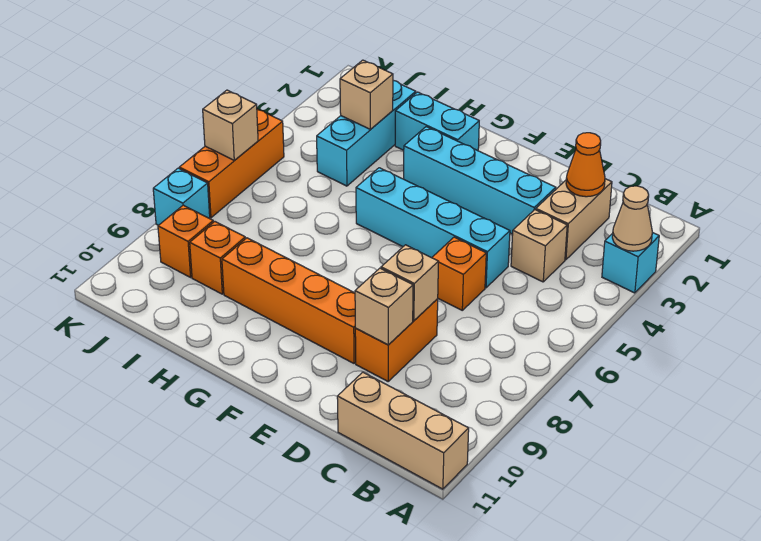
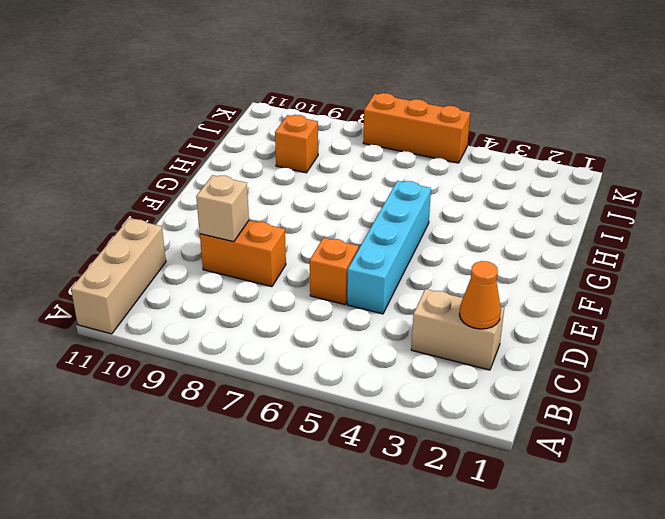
none -> cyan brick A3 level 1
none -> tan brick C4 level 1
none -> cyan brick D3:G3 level 1

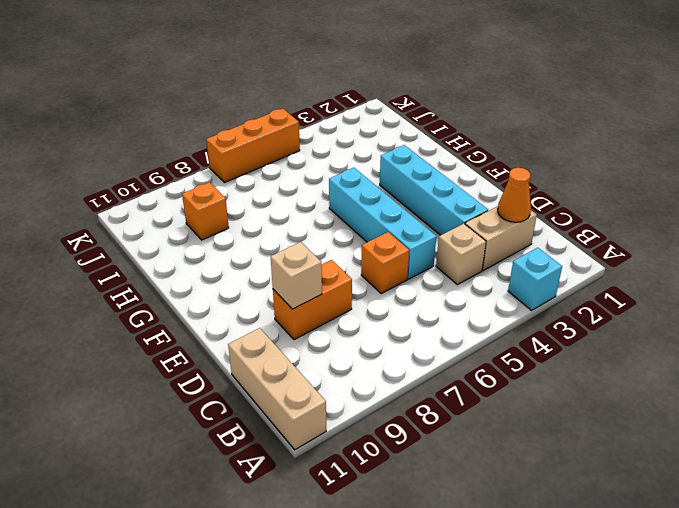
none -> orange brick E9:H9 level 1
none -> cyan brick G2:H2 level 1
none -> cyan brick I2:I4 level 1

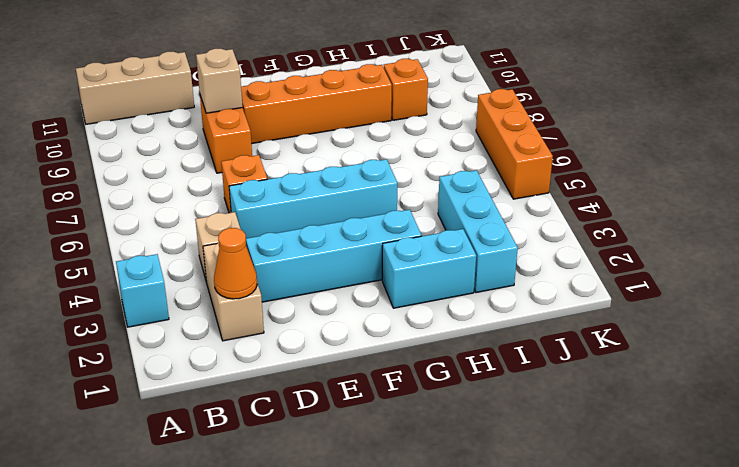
none -> orange brick J9 level 1
none -> cyan brick K8 level 1
none -> tan cone A3 level 2

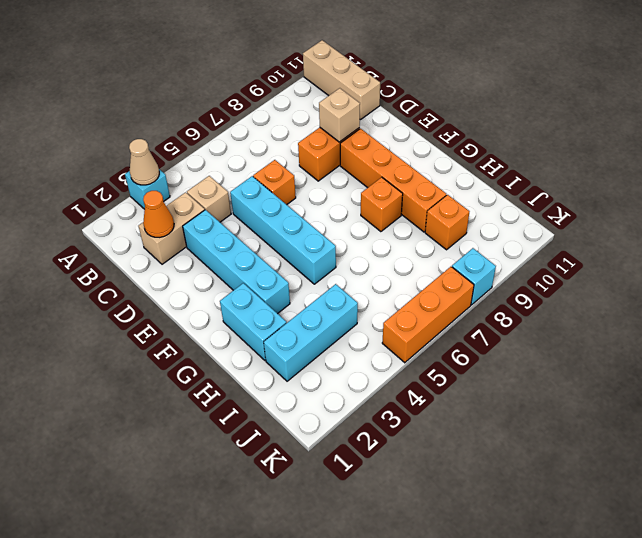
orange brick G8 level 1 -> orange brick J9 level 1
none -> tan brick D8 level 2
none -> tan brick I3 level 2
none -> tan brick K6 level 2

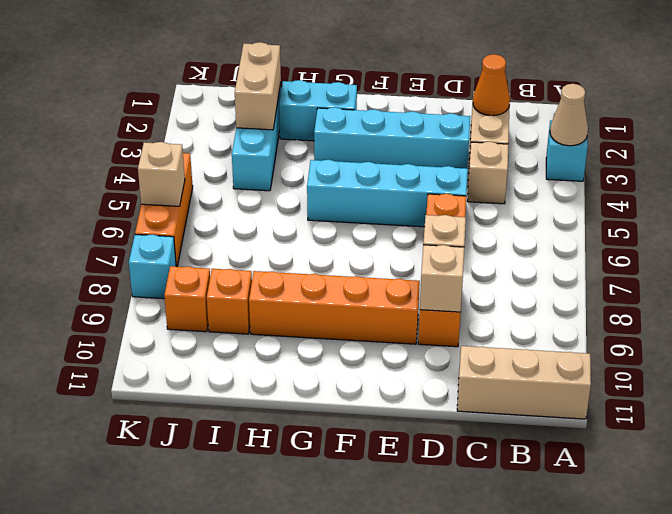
tan brick I2:I3 level 2 -> tan brick I3 level 2

